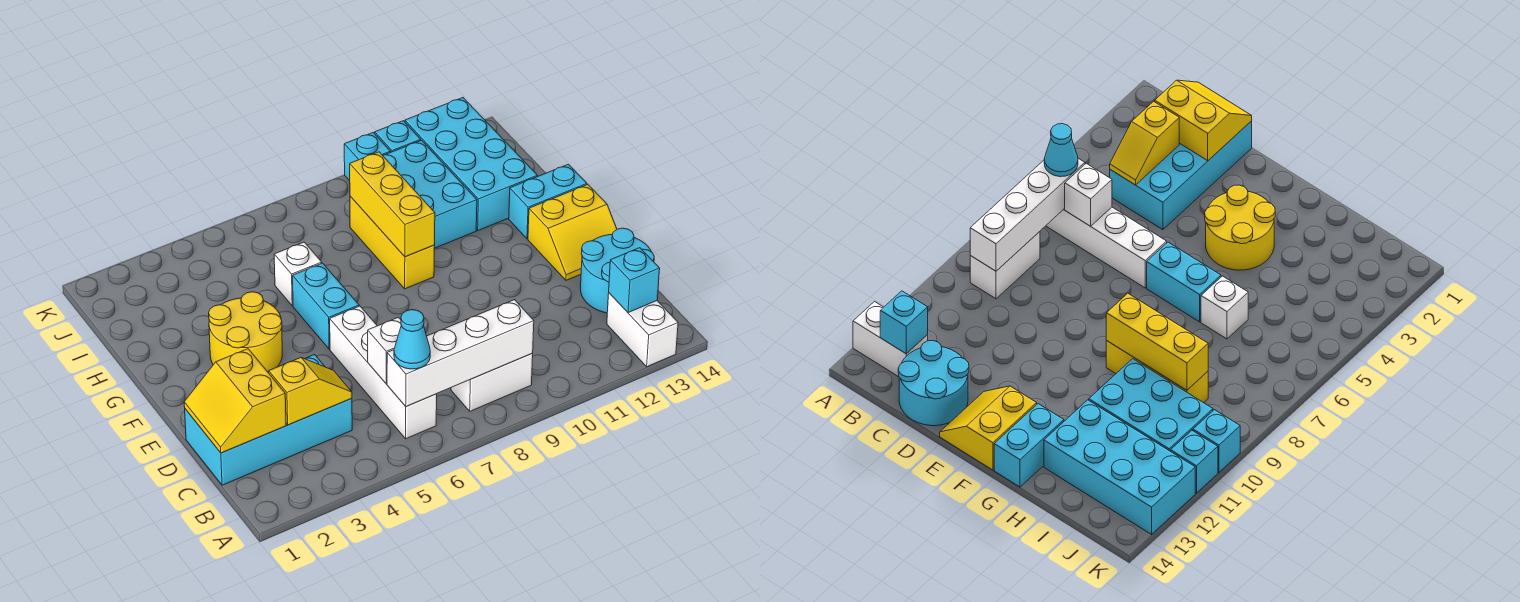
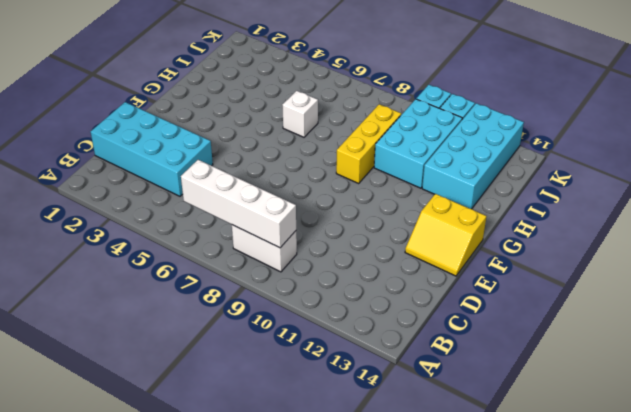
none -> white brick A13:B13 level 1
none -> white brick B6:E6 level 1
none -> cyan round brick C13:D14 level 1

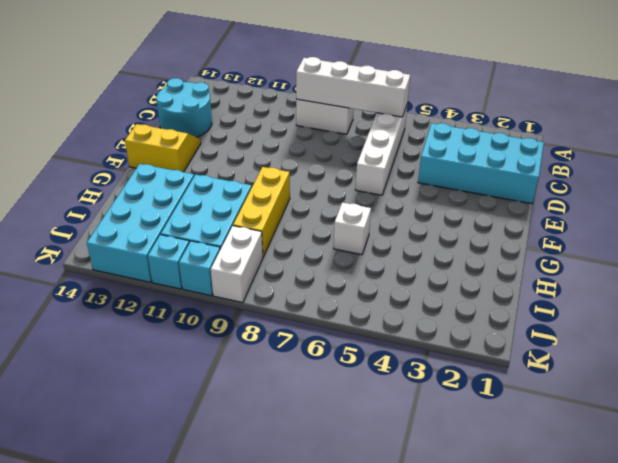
white brick J9:K9 level 1 -> white brick A13:B13 level 1
none -> yellow round brick F3:G4 level 1
none -> cyan brick F6:G6 level 1
none -> cyan brick G13:G14 level 1

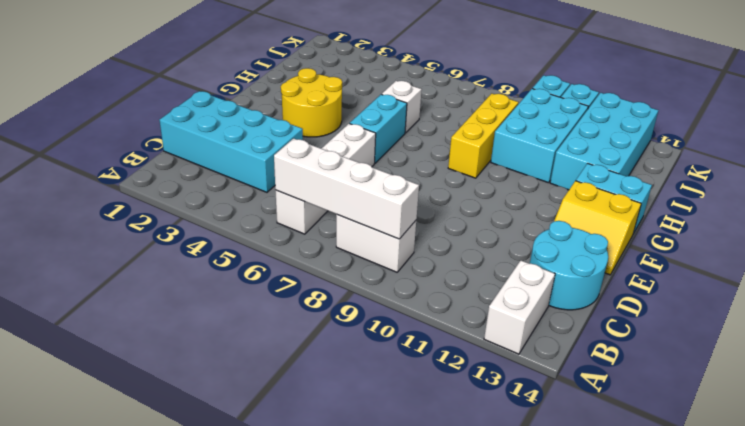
none -> cyan brick B13 level 2
none -> yellow slope C1:D2 level 2 top 2
none -> yellow slope C3:C4 level 2 top 3

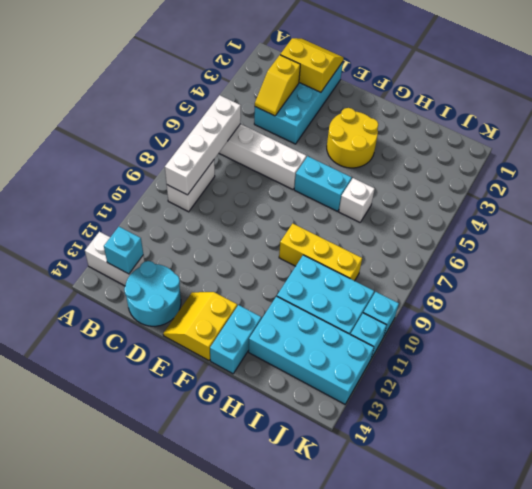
none -> white brick C6 level 2
none -> yellow brick G9:I9 level 2
none -> cyan cone B6 level 3

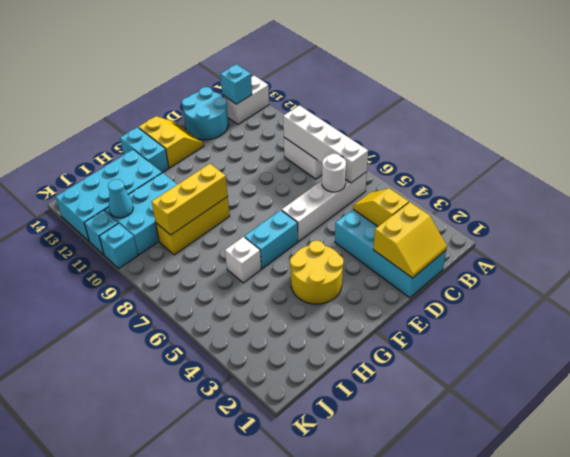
white round brick C6 level 2 -> white brick C6 level 2
cyan cone J11 level 2 -> cyan cone B6 level 3

